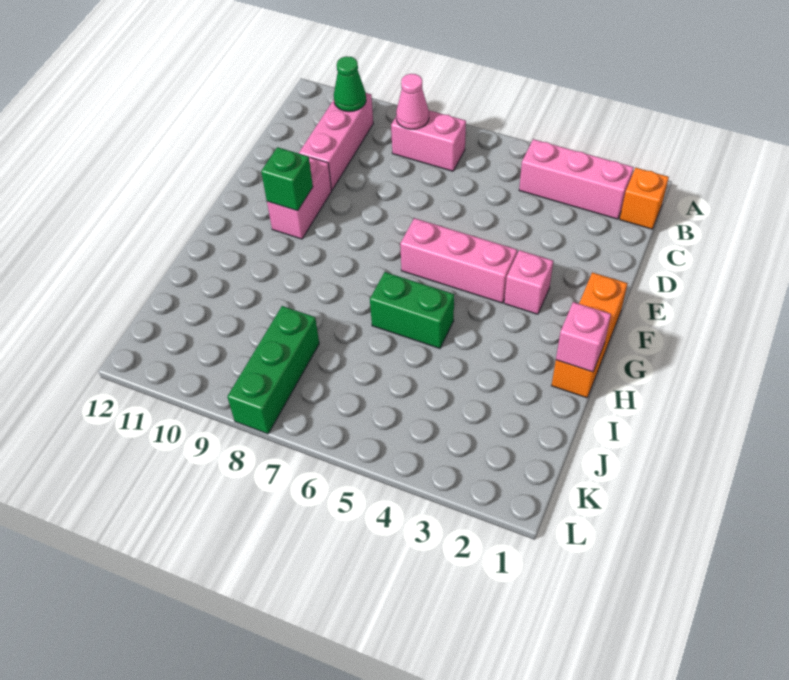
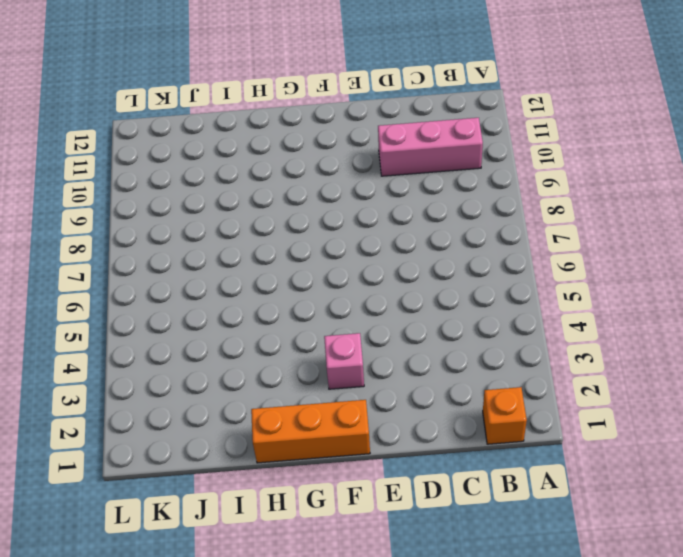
none -> pink brick B2:B4 level 1
none -> pink brick B7:B8 level 1
none -> pink brick E10:F10 level 1

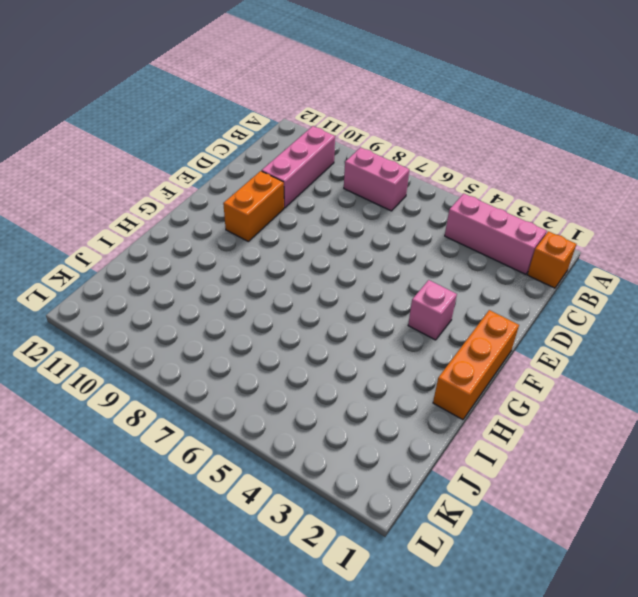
orange brick E10:F10 level 1 -> pink brick E10:F10 level 1
none -> pink brick F4:F6 level 1
none -> green brick H5:H6 level 1
none -> green brick J8:L8 level 1

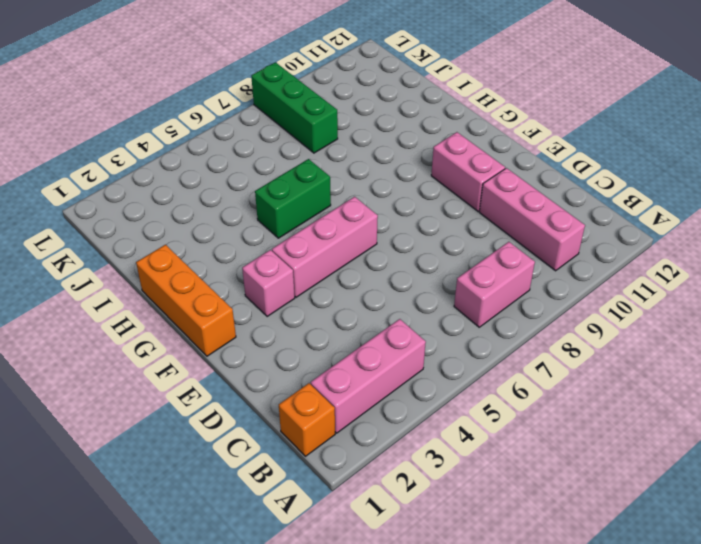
none -> pink cone B8 level 2
none -> green cone B10 level 2
none -> green brick F10 level 2

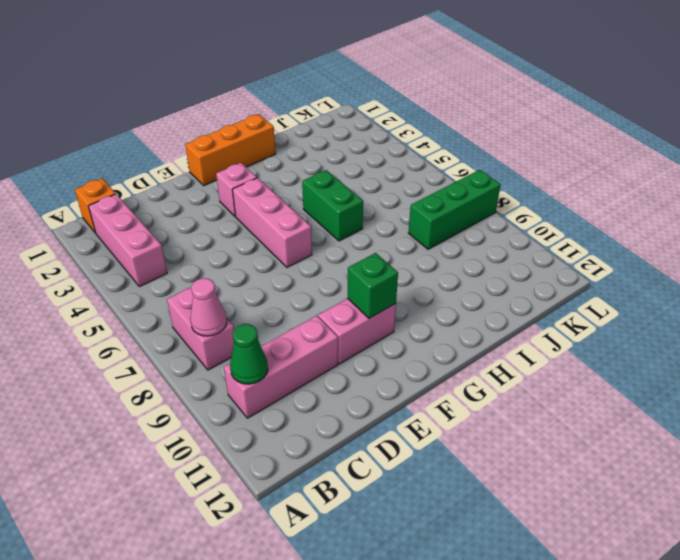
none -> pink brick H1 level 2

